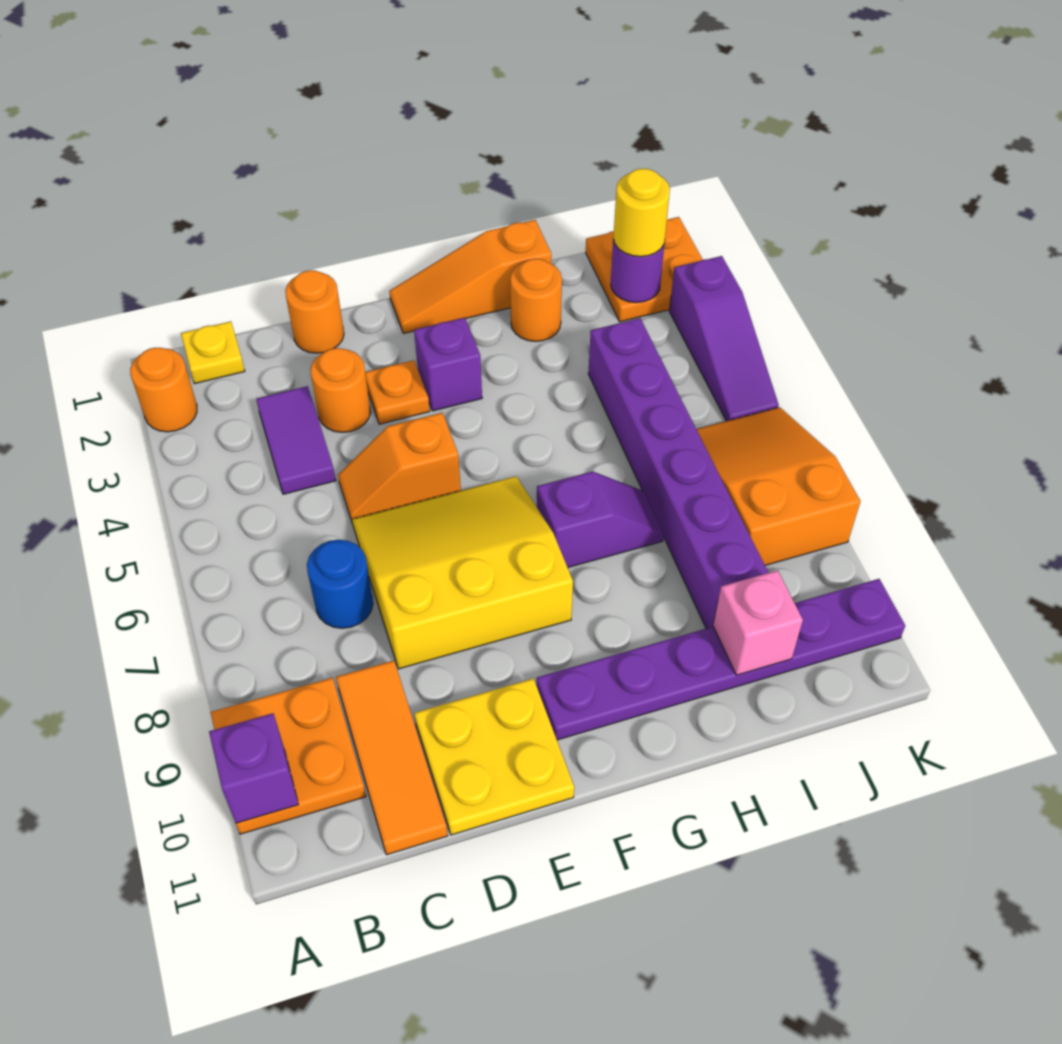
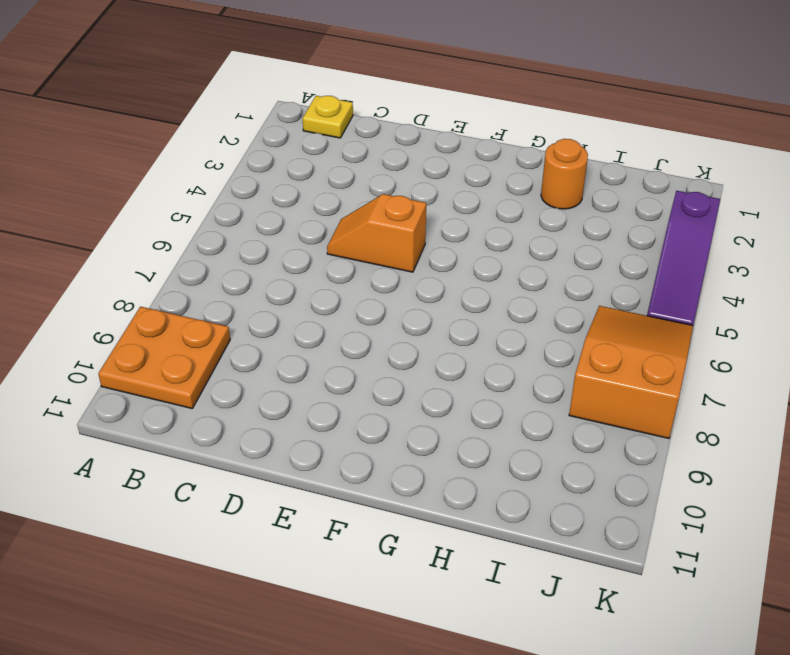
none -> orange round brick A2 level 1
none -> purple tile C3:C4 level 1
none -> blue round brick C7 level 1

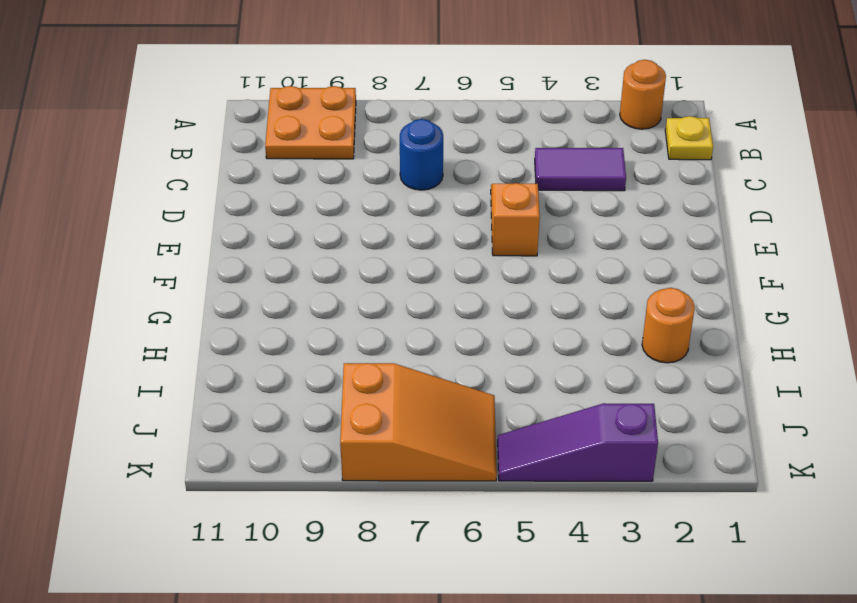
none -> orange tile C9:C11 level 1
none -> orange round brick D1 level 1
none -> orange round brick D3 level 1

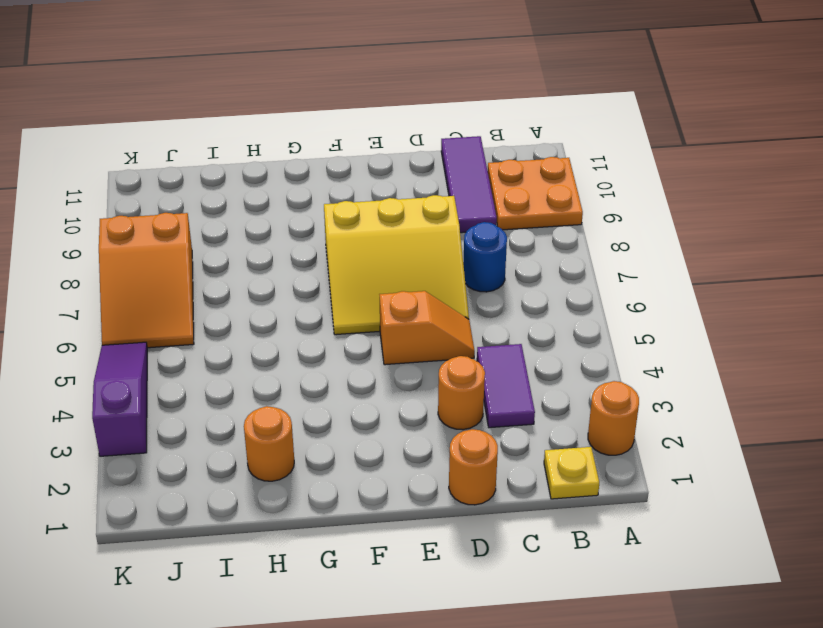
purple tile C9:C11 level 1 -> orange tile C9:C11 level 1
none -> yellow plate D10:E11 level 1
none -> orange plate E3 level 1
none -> orange slope F1:H1 level 1 top H

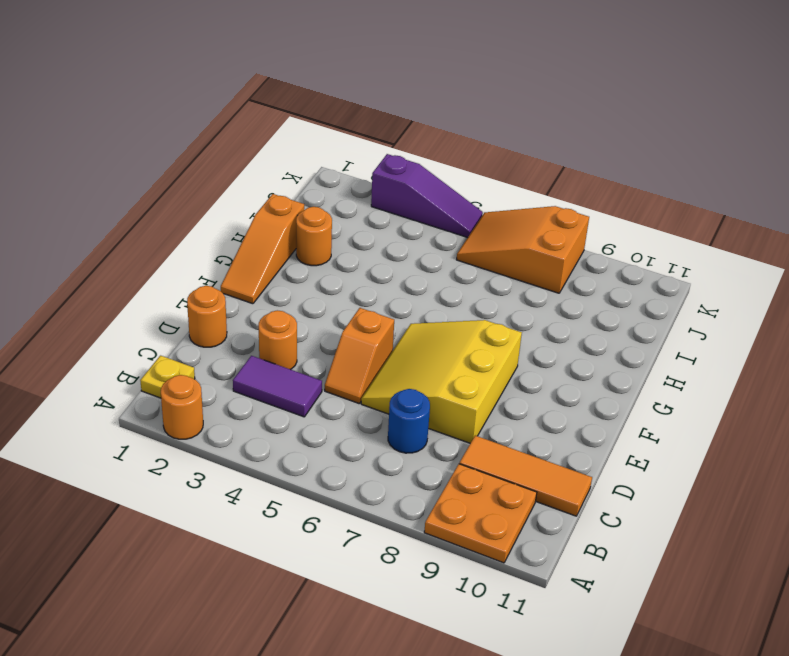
none -> yellow plate D10:E11 level 1
none -> orange plate E3 level 1
none -> purple brick F3 level 1

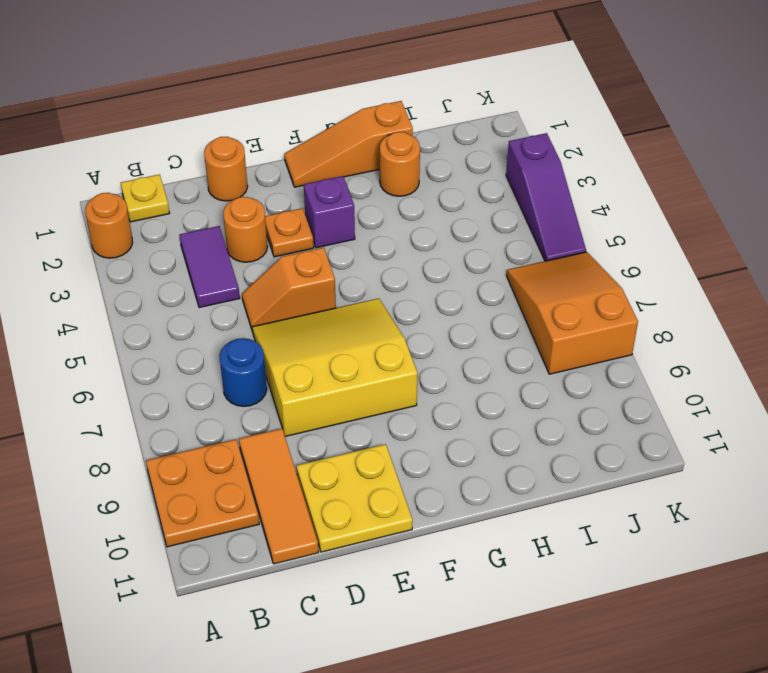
none -> purple plate F10:K10 level 1
none -> purple slope G7:H7 level 1 top G
none -> purple brick I4:I9 level 1

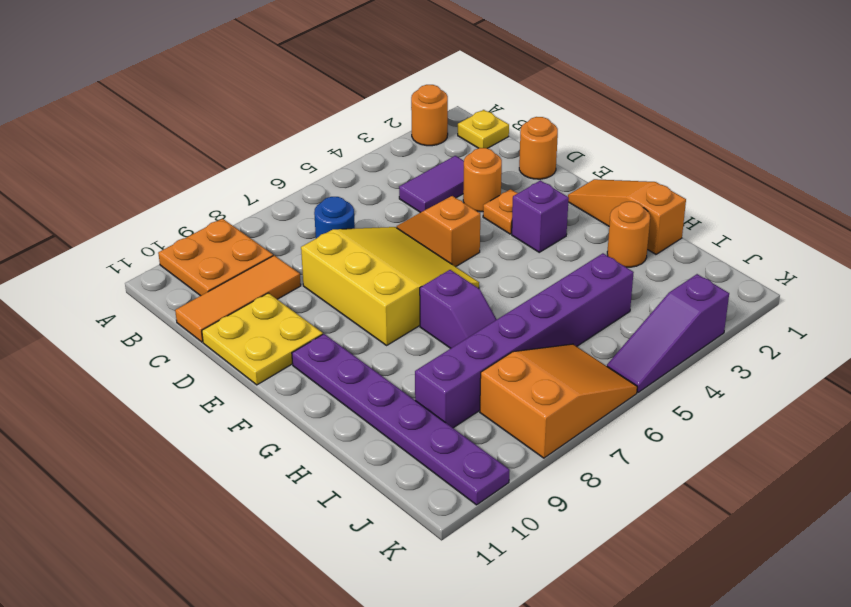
none -> orange plate J1:K2 level 1
none -> purple brick A10 level 2
none -> pink brick I10 level 2

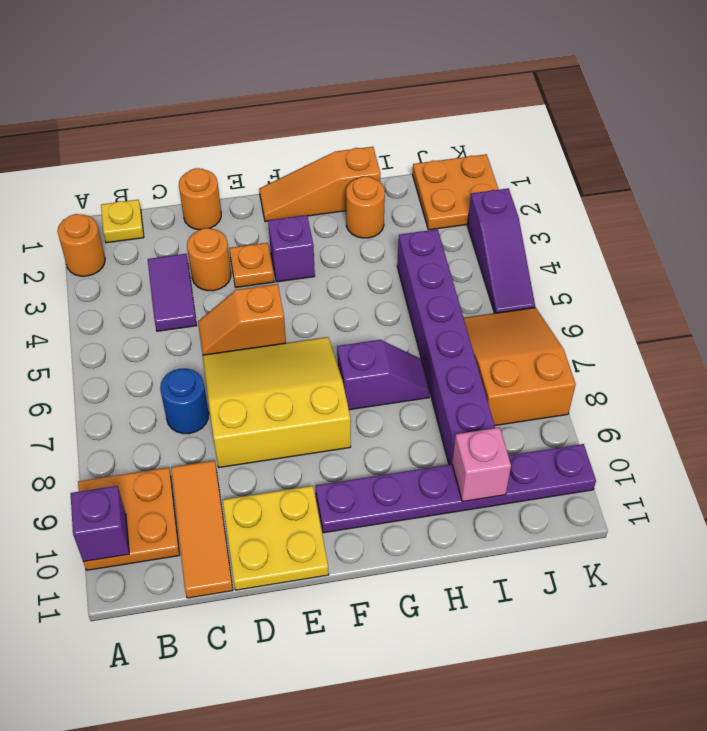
none -> purple round brick J2 level 2
none -> yellow round brick J2 level 3

